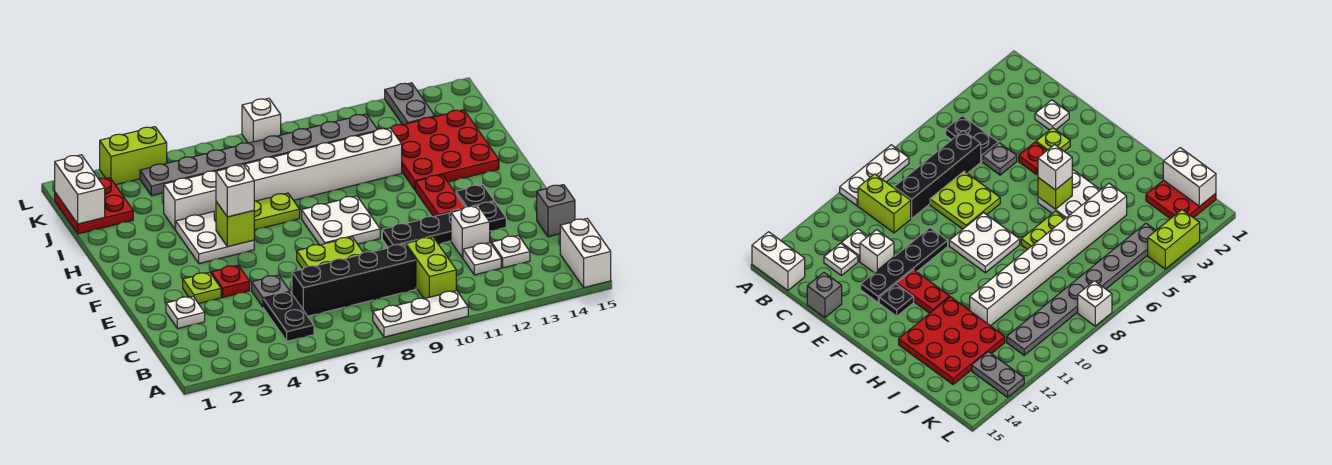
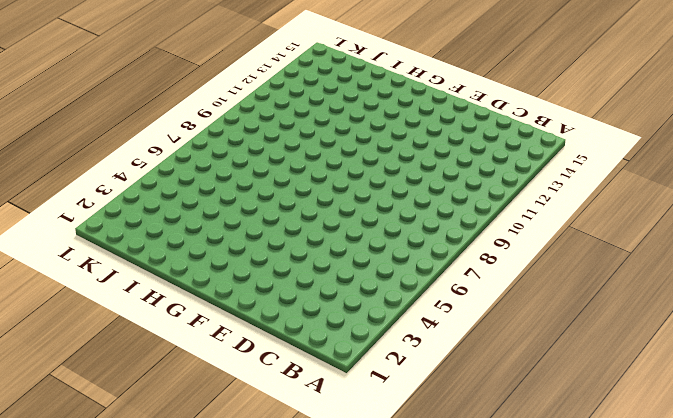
none -> white plate A8:A10 level 1
none -> white brick A15:B15 level 1
none -> black plate B5:C5 level 1
none -> lime brick B10:C10 level 1

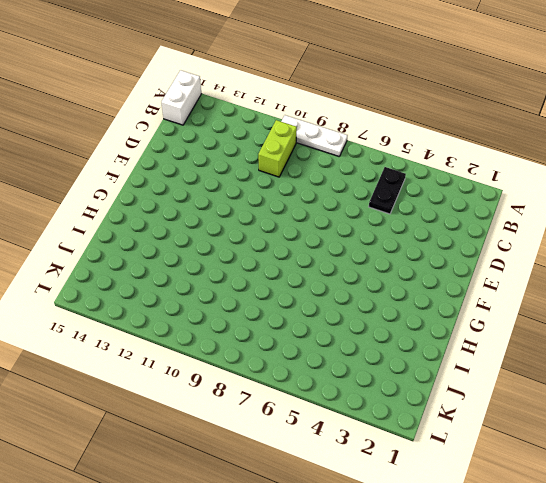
none -> black brick C6:C9 level 1
none -> white plate C12 level 1
none -> white plate C13 level 1
none -> white plate D2 level 1

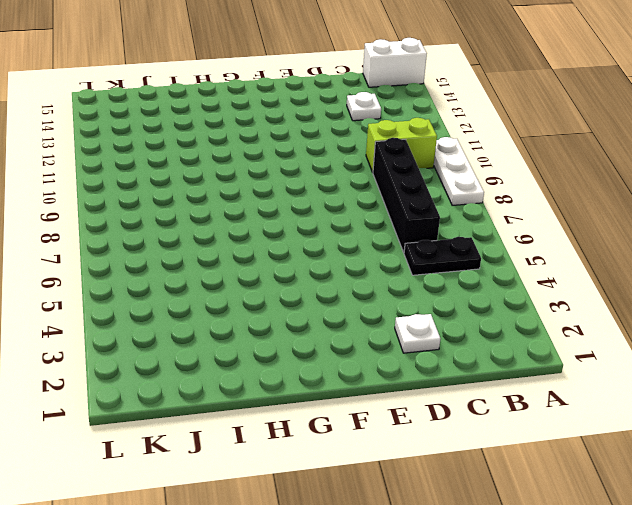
none -> white plate C12 level 1
none -> grey plate D5 level 1
none -> lime plate D7:E8 level 1
none -> white brick D12 level 1

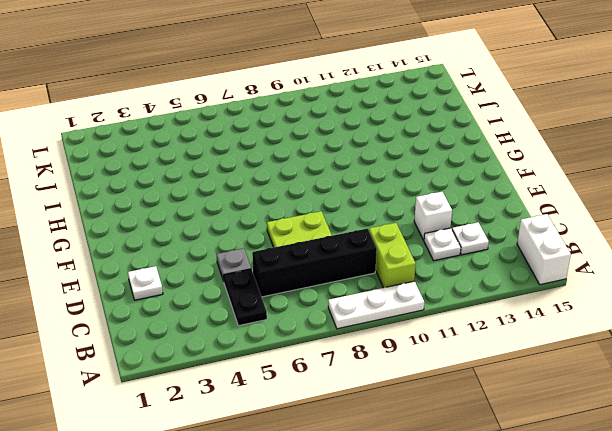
none -> grey brick D15 level 1
none -> lime plate E3 level 1
none -> red plate E4 level 1
none -> black plate E10:E13 level 1

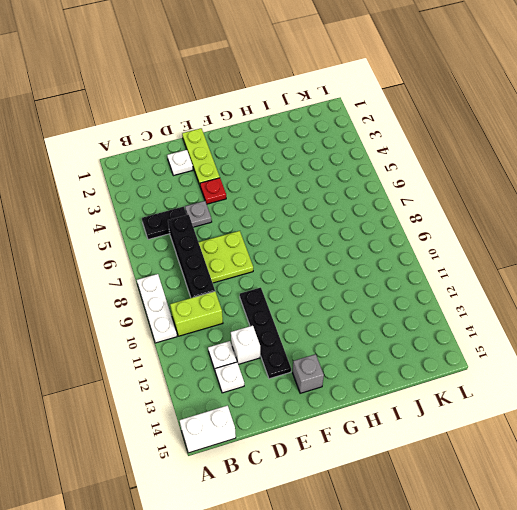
lime plate E1:E3 level 1 -> lime plate E3 level 1
grey brick F14 level 1 -> grey brick D15 level 1
none -> white plate F8:G9 level 1
none -> red plate F12:G12 level 1
none -> black plate F13 level 1
none -> white plate G4:H5 level 1

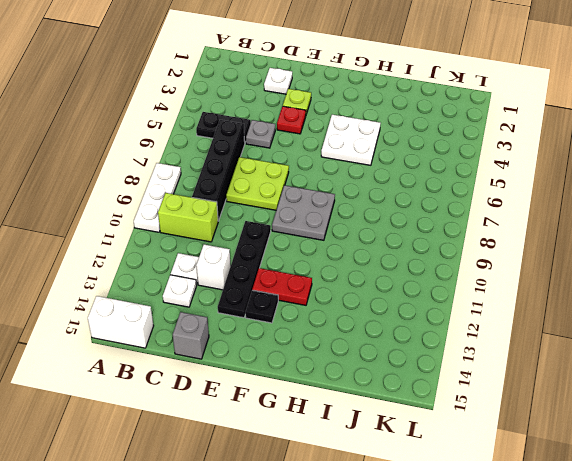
grey plate F8:G9 level 1 -> white plate F8:G9 level 1
none -> lime plate H6:H7 level 1
none -> red plate H12:J14 level 1
none -> white brick I4:I11 level 1
none -> red plate J1:K2 level 1

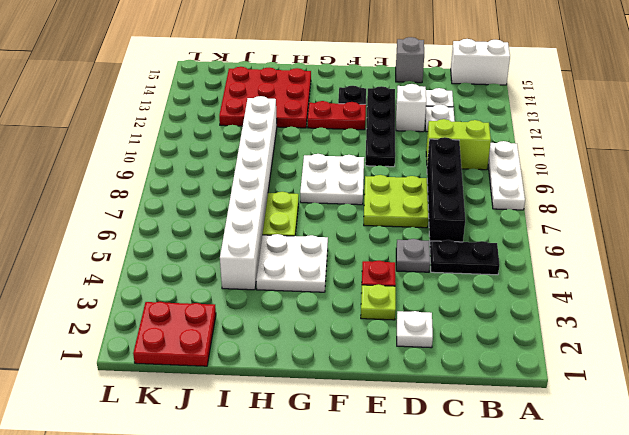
none -> grey plate K4:K11 level 1
none -> grey plate K13:L13 level 1
none -> lime brick L3:L4 level 1
none -> white brick L8 level 1

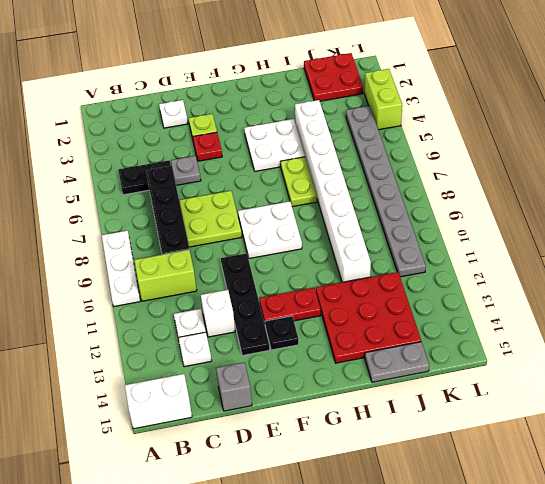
grey plate I15:J15 level 1 -> grey plate K13:L13 level 1
none -> white brick L8 level 1
none -> lime brick G5 level 2
none -> white brick J1:K1 level 2
none -> white brick G5 level 3

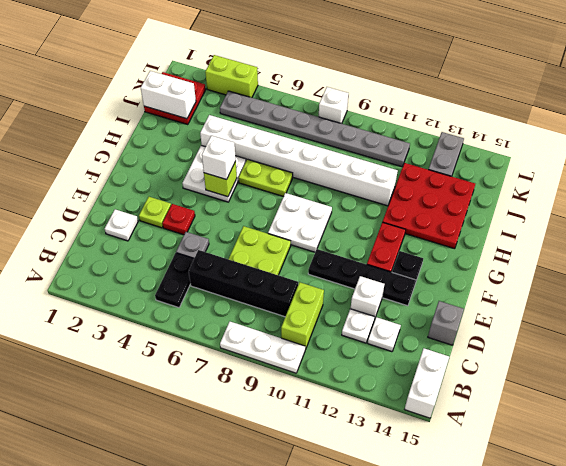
white brick J1:J2 level 2 -> white brick J1:K1 level 2

